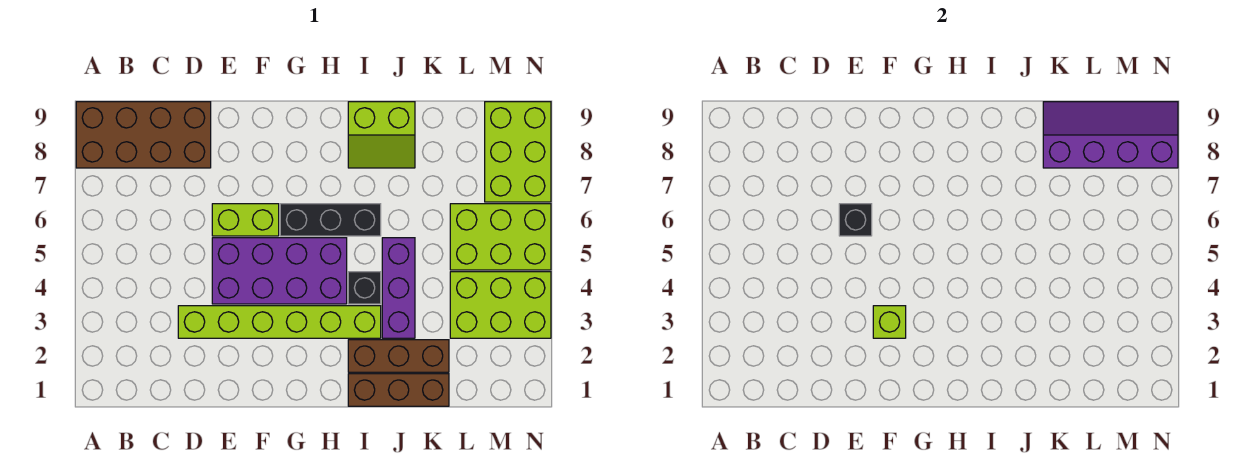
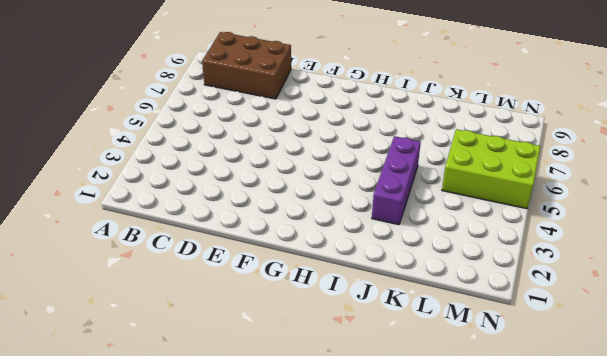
brown brick B8:D9 level 1 -> brown brick A8:D9 level 1
none -> lime brick D3:I3 level 1
none -> purple brick E4:H5 level 1
none -> lime brick E6:F6 level 1

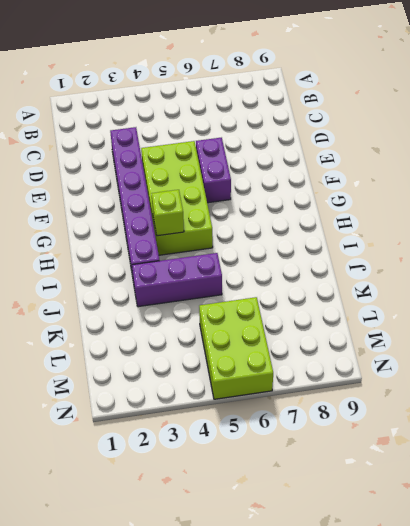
purple brick D3:I3 level 1 -> lime brick D3:I3 level 1
lime brick E4:H5 level 1 -> purple brick E4:H5 level 1
purple brick E6:F6 level 1 -> lime brick E6:F6 level 1
lime brick H4 level 2 -> lime brick F3 level 2
none -> brown brick A8:D9 level 1
none -> black brick G6:I6 level 1
none -> brown brick I1:K1 level 1

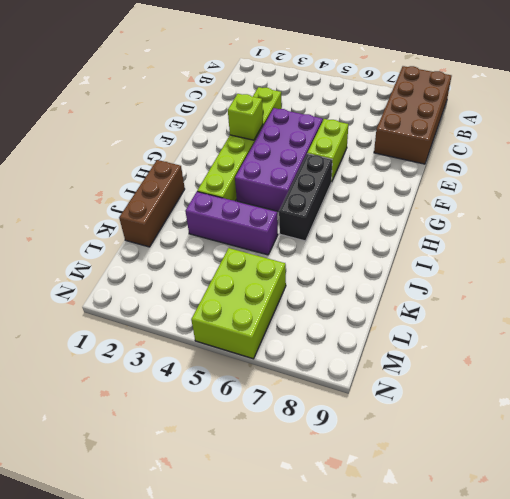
none -> brown brick I2:K2 level 1
none -> black brick I4 level 1
none -> lime slope I8:J9 level 1 top 9

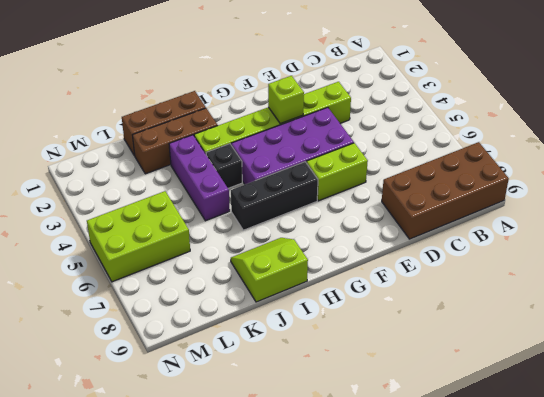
none -> lime brick L3:N4 level 1
none -> lime brick M7:N9 level 1
none -> black brick E6 level 2

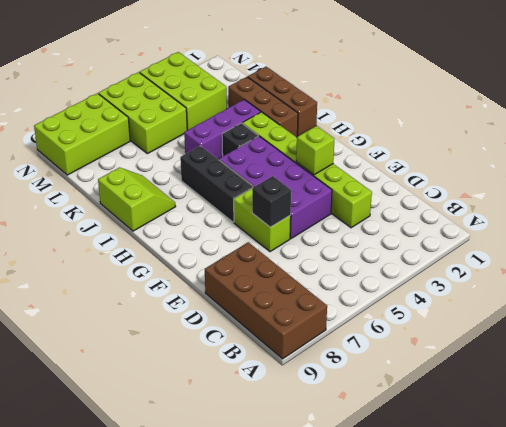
none -> purple slope K8:N9 level 2 top 8

